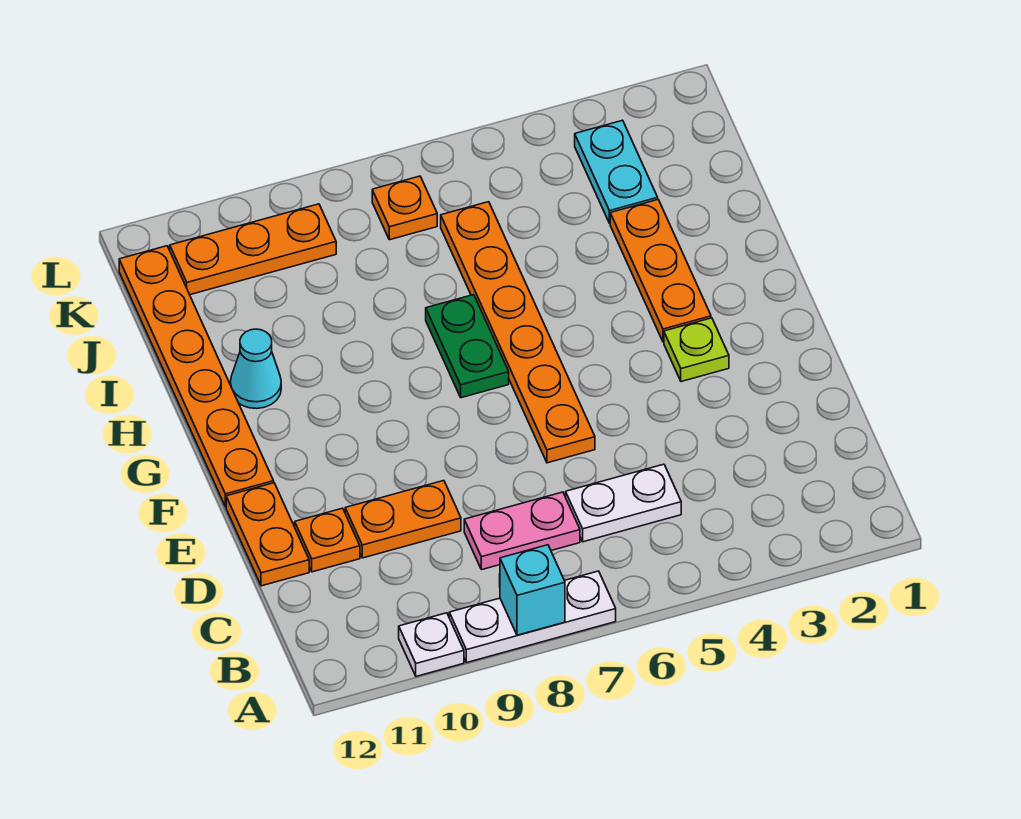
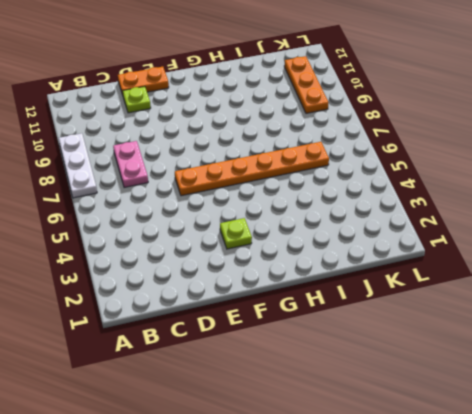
lime plate D11 level 1 -> orange plate D11 level 1
none -> white plate A10 level 1
none -> white plate C5:C6 level 1
none -> orange plate D9:D10 level 1

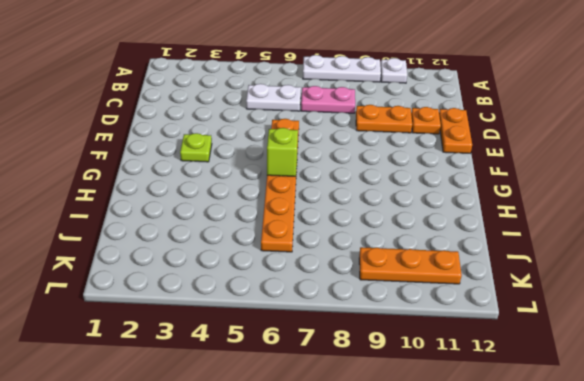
lime brick G6 level 2 -> none
none -> orange plate F12:K12 level 1
none -> orange plate G3:I3 level 1
none -> green plate G7:H7 level 1

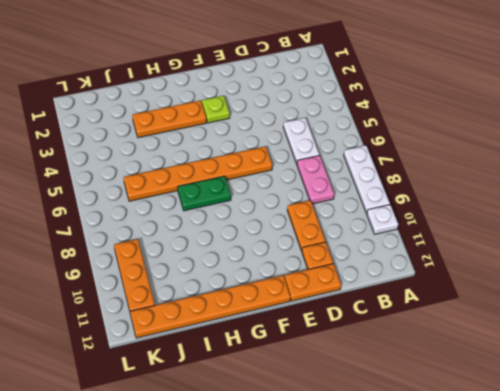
none -> cyan cone H11 level 1
none -> cyan plate J3:K3 level 1
none -> orange plate K7 level 1

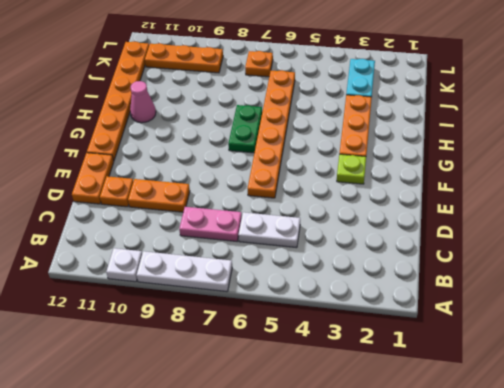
pink cone H11 level 1 -> cyan cone H11 level 1
none -> cyan brick A8 level 2

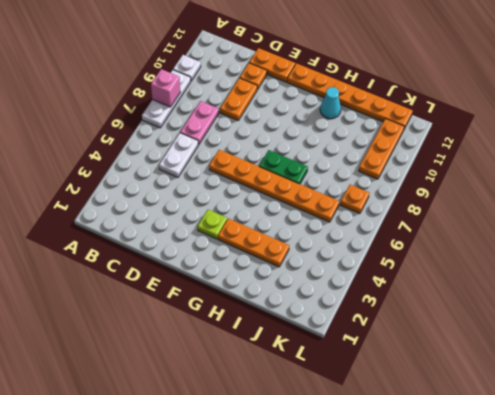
pink brick A8 level 2 -> cyan brick A8 level 2
none -> cyan plate J3:K3 level 1

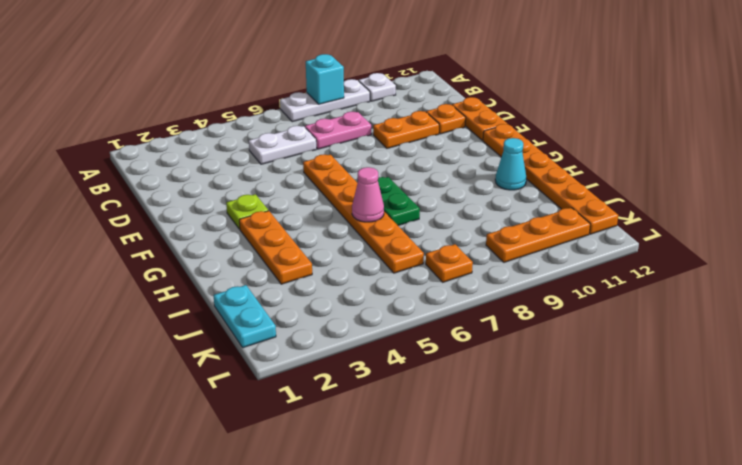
pink cone H6 level 2 -> none
cyan plate J1:K1 level 1 -> cyan plate J3:K3 level 1

